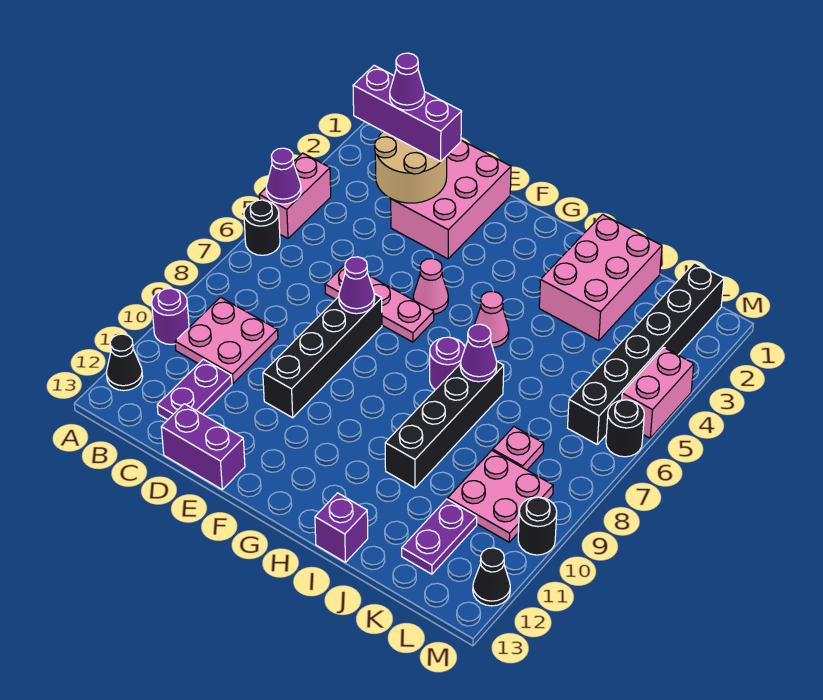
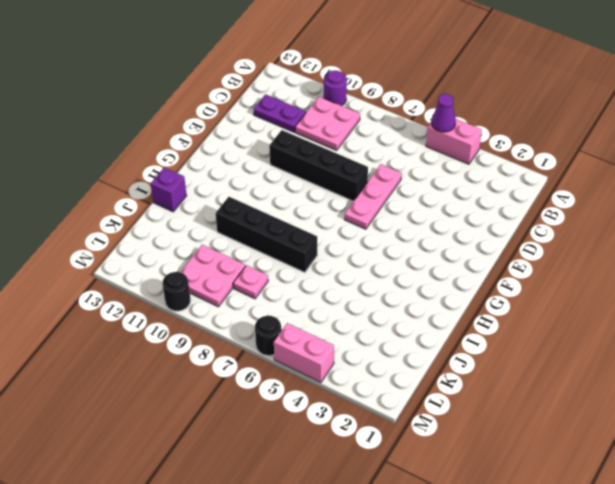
none -> black round brick A6 level 1
none -> black cone A12 level 1
none -> pink brick D1:E3 level 1
none -> purple brick D13:E13 level 1

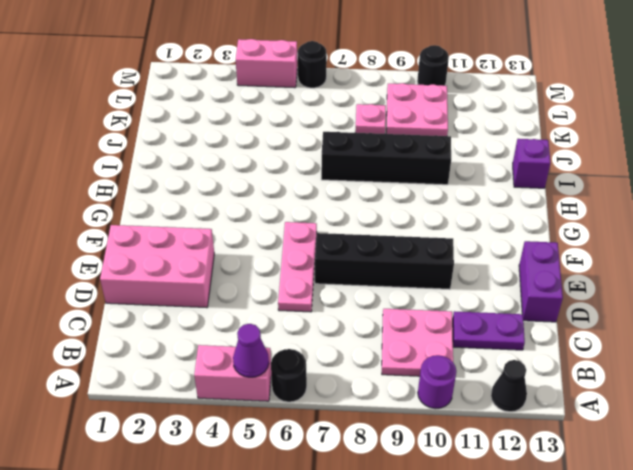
none -> pink cone F5 level 1
none -> pink cone H5 level 1
none -> purple round brick H7 level 1
none -> pink brick I1:J3 level 1

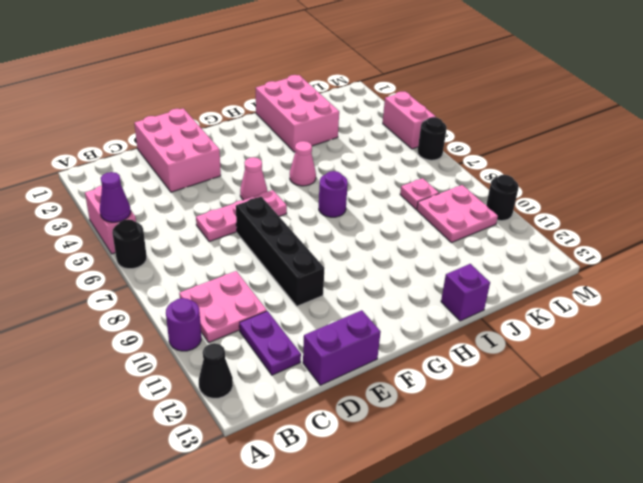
none -> black brick I7:I10 level 1
none -> purple plate K11:K12 level 1
none -> black brick L1:L6 level 1
none -> black cone M12 level 1

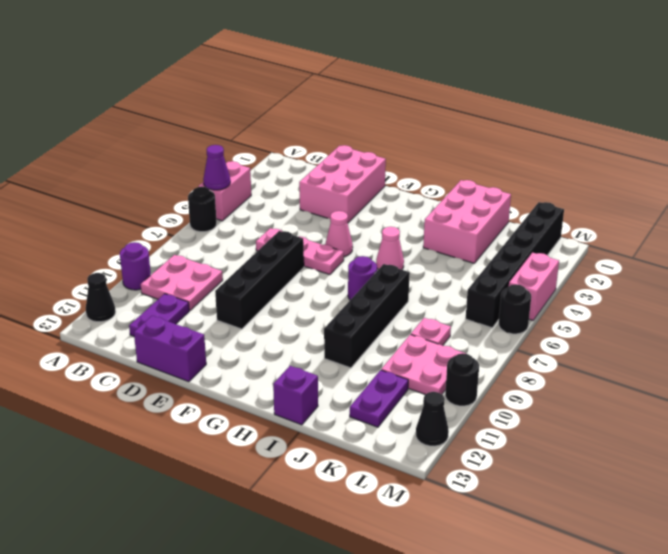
none -> tan round brick C2:D3 level 2
none -> purple cone E7 level 2
none -> purple cone I7 level 2
none -> purple brick B2:D2 level 3

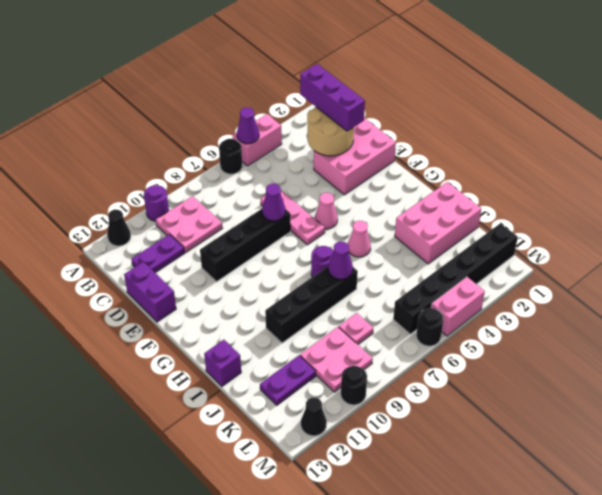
none -> purple cone C2 level 4

